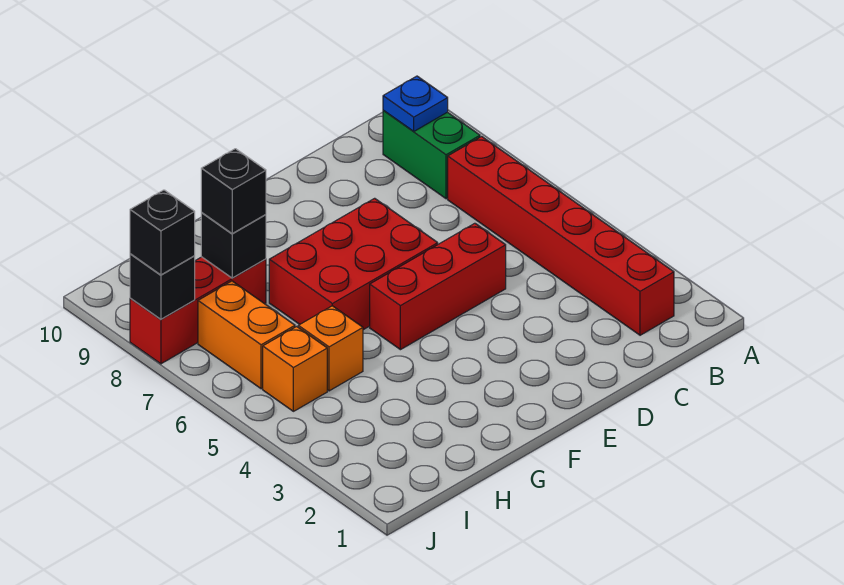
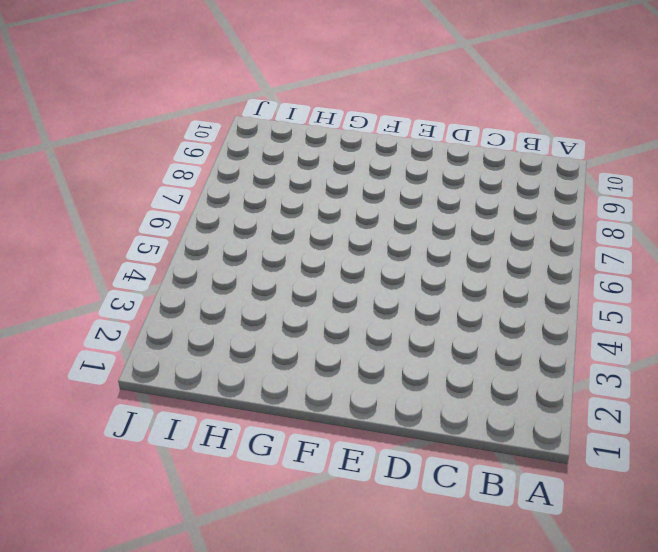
none -> red brick B2:B7 level 1
none -> green brick B8:B9 level 1
none -> red brick D5:F5 level 1

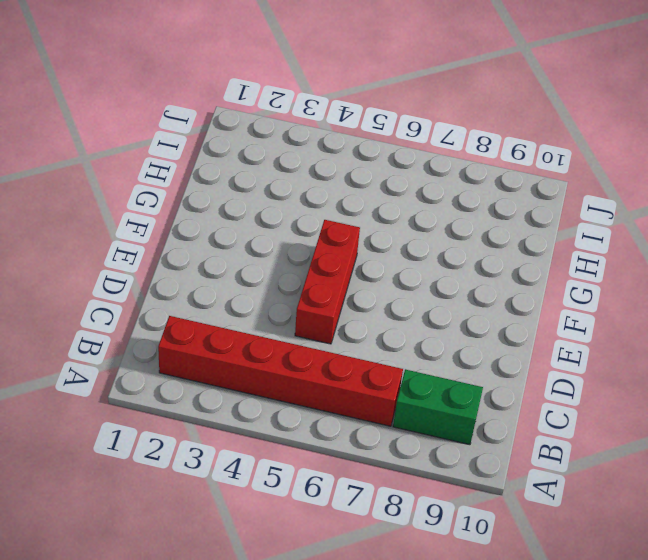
none -> red brick E6:G7 level 1
none -> orange brick H5 level 1
none -> red brick H8:J8 level 1

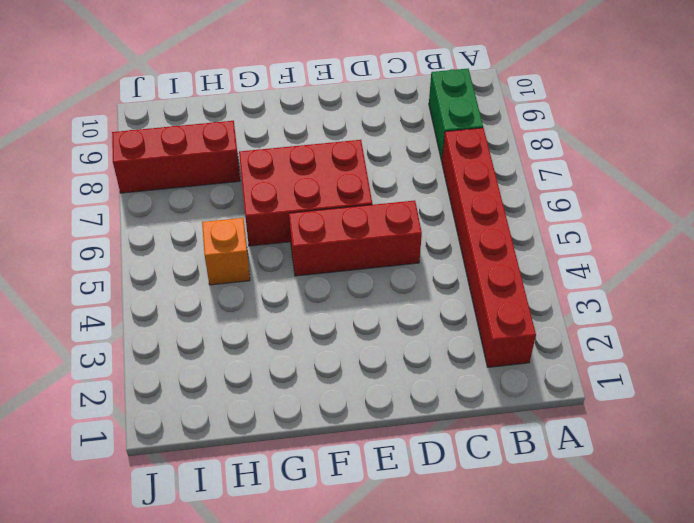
none -> orange brick I5 level 1
none -> orange brick I6:I7 level 1
none -> blue plate B9 level 2

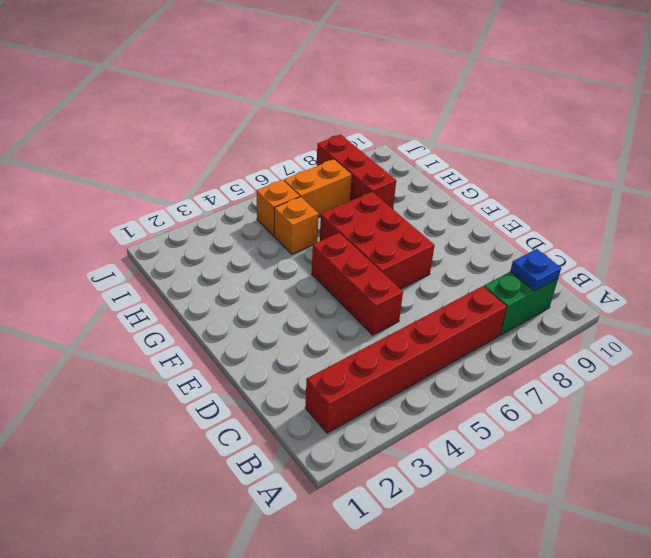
none -> black brick H8 level 2
none -> black brick J8 level 2
none -> black brick H8 level 3

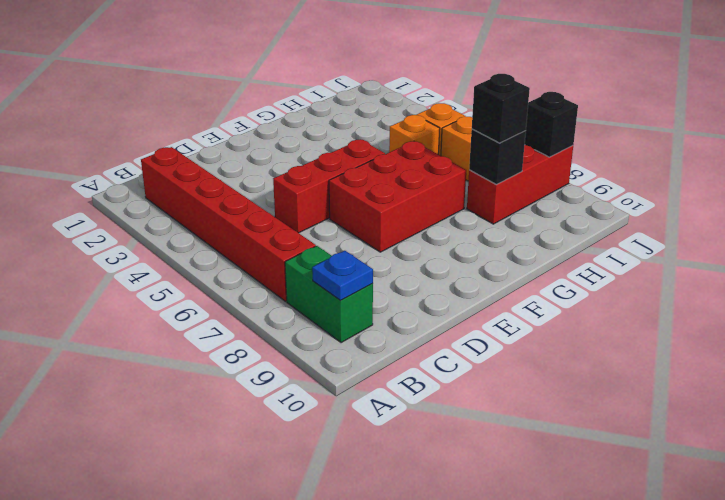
none -> black brick J8 level 3

